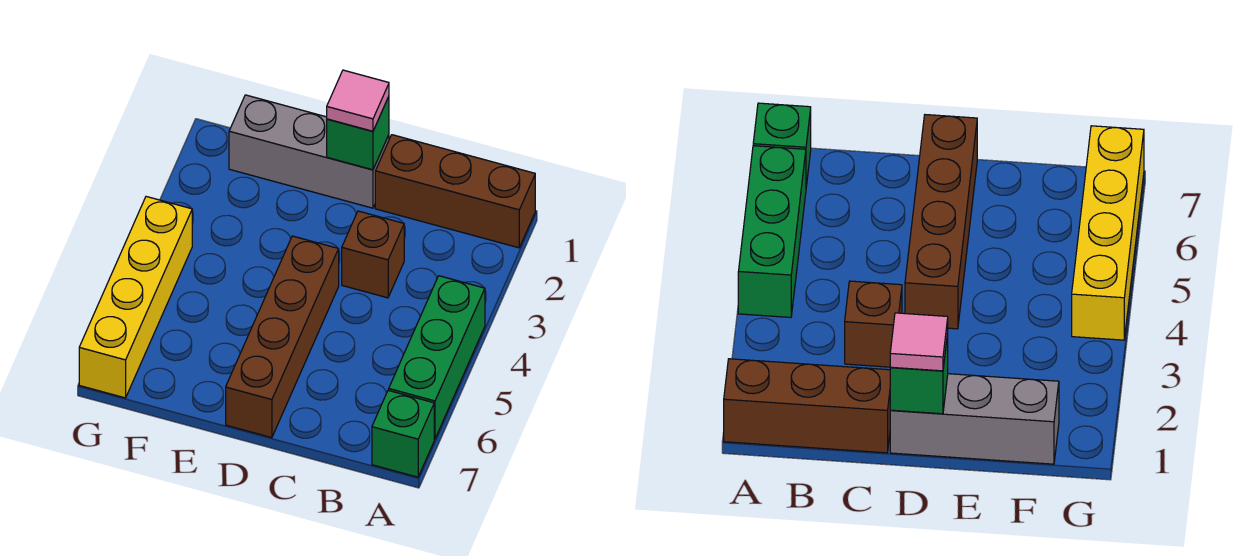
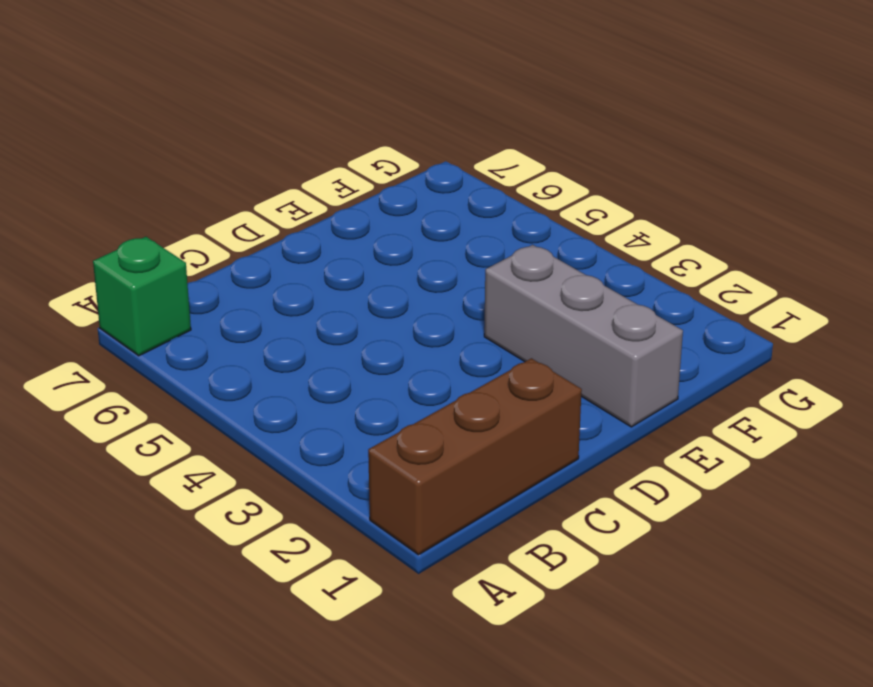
grey brick E1:E3 level 1 -> grey brick D1:F1 level 1
none -> green brick A4:A6 level 1
none -> brown brick C3 level 1

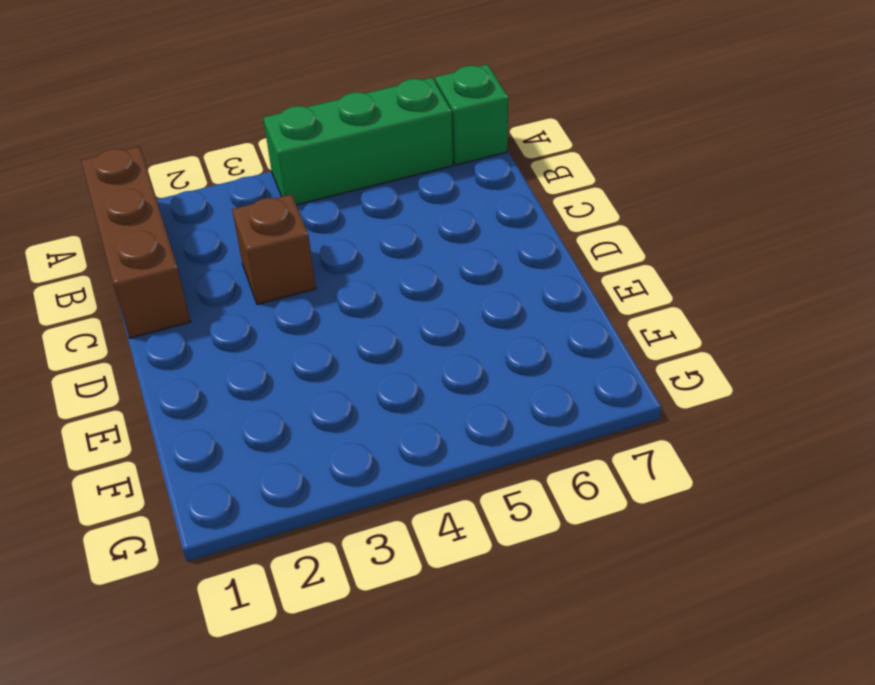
none -> grey brick D1:F1 level 1
none -> brown brick D4:D7 level 1

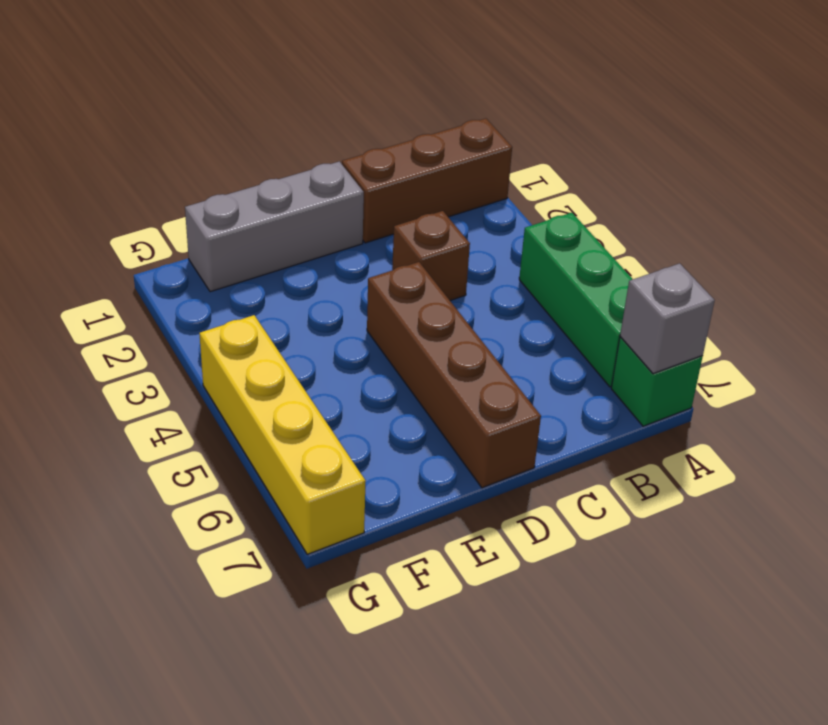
grey brick A7 level 2 -> none
none -> green brick D1 level 2
none -> pink tile D1 level 3

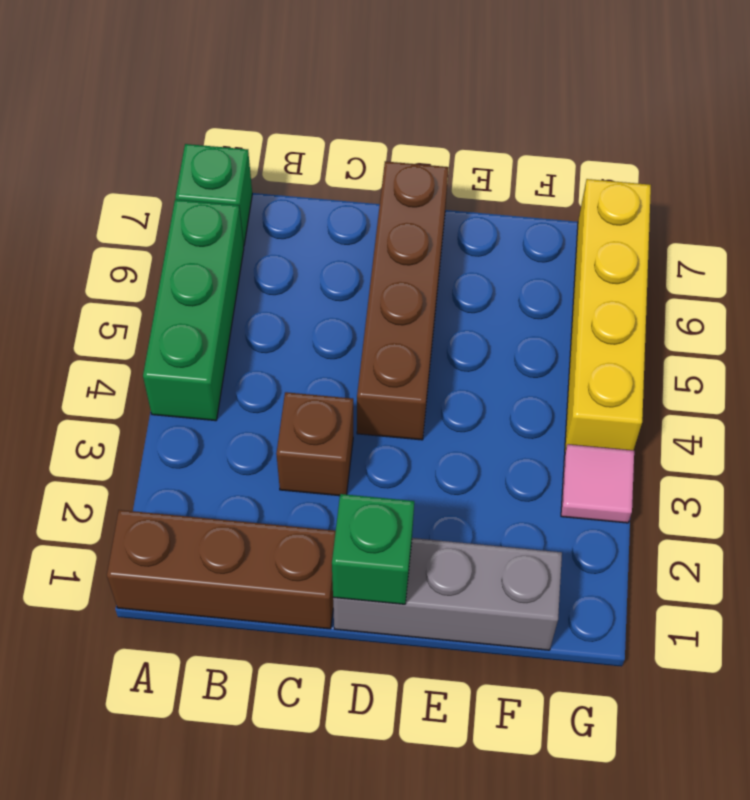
pink tile G3 level 1 -> pink tile D1 level 3

